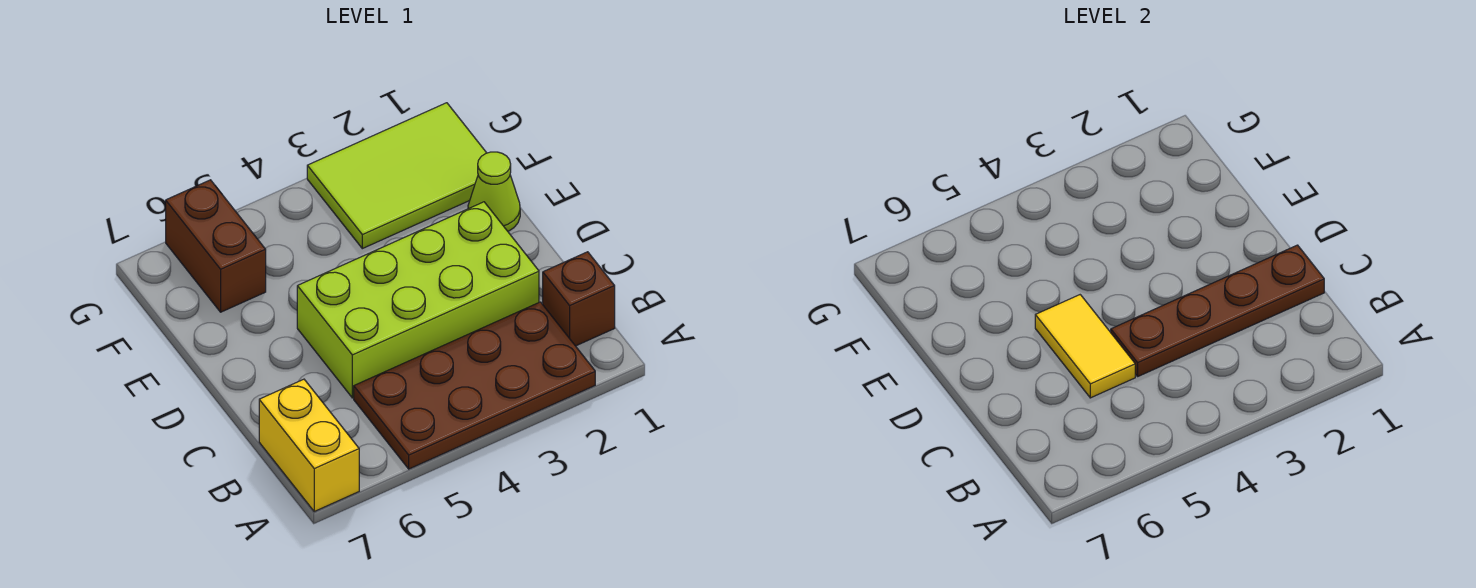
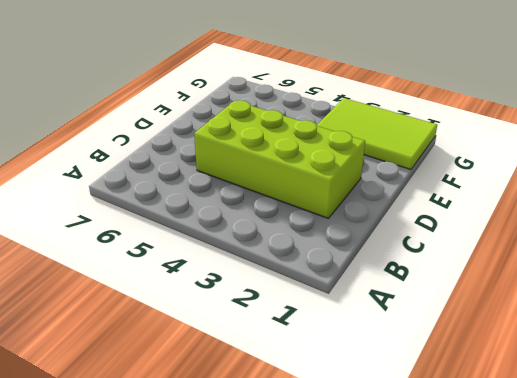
none -> brown plate A2:B5 level 1
none -> yellow brick A7:B7 level 1

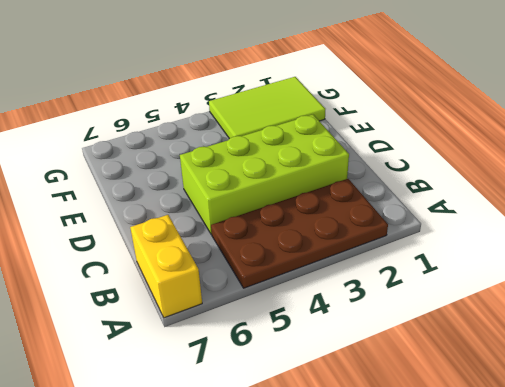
none -> brown brick B1 level 1
none -> lime cone E1 level 1

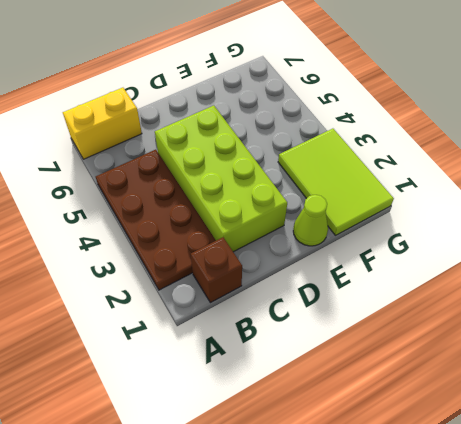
none -> brown brick F6:G6 level 1
none -> brown plate C1:C4 level 2

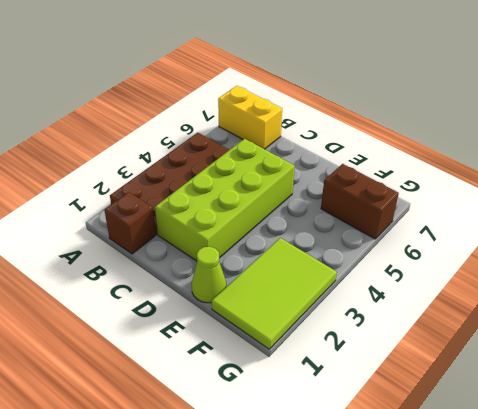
none -> brown plate C1:C4 level 2
none -> yellow tile C5:D5 level 2

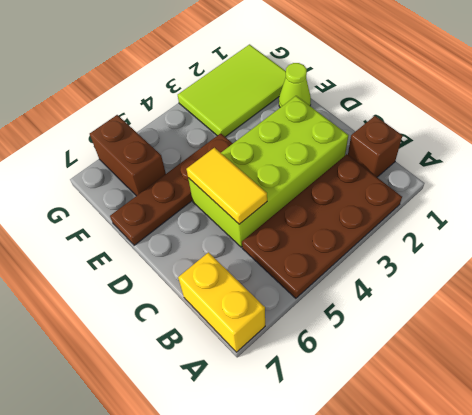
brown plate E4:E7 level 1 -> brown plate C1:C4 level 2

